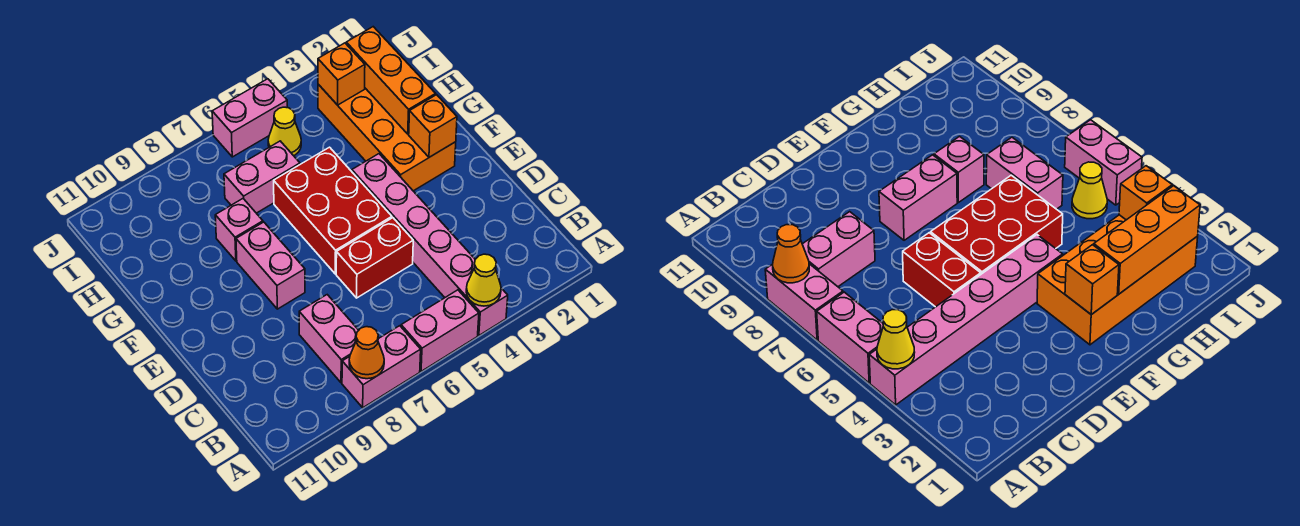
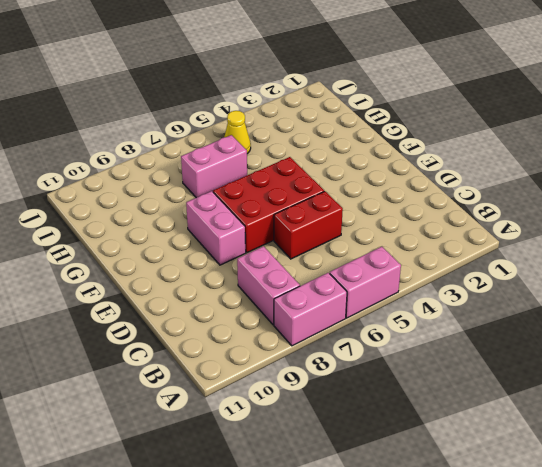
red brick E5:F7 level 1 -> red brick E5:G6 level 1
none -> pink brick A4:F4 level 1
none -> orange brick F2:I3 level 1
none -> pink brick G8 level 1

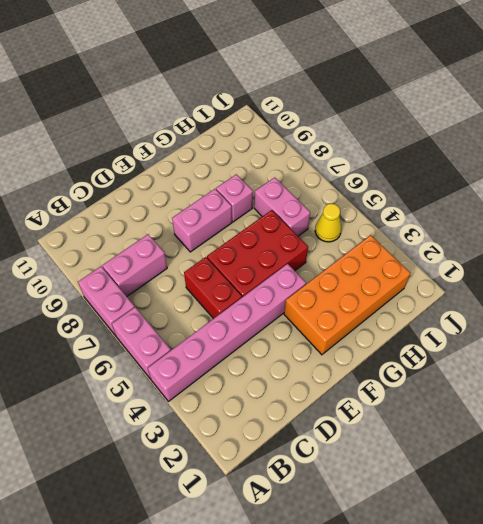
none -> pink brick J5:J6 level 1
none -> yellow cone A4 level 2
none -> orange cone A8 level 2

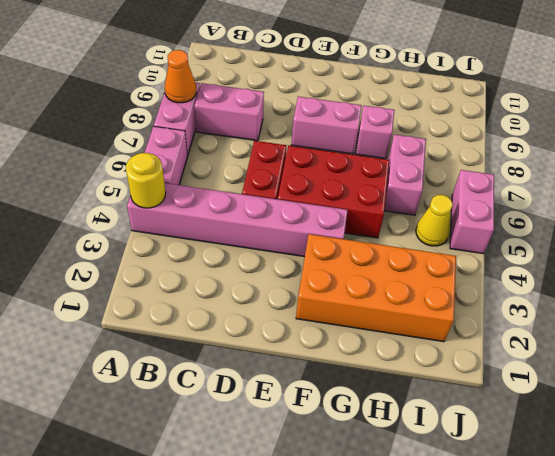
yellow round brick A4 level 2 -> yellow cone A4 level 2
none -> orange brick F2 level 2
none -> orange brick G2:I2 level 2
none -> orange brick I3 level 2

